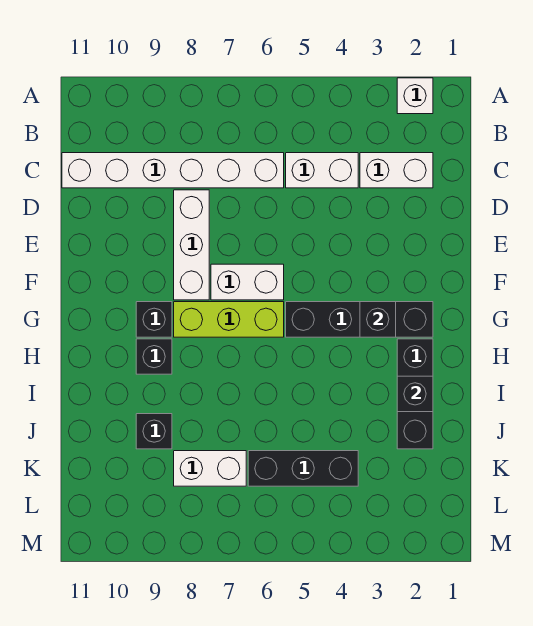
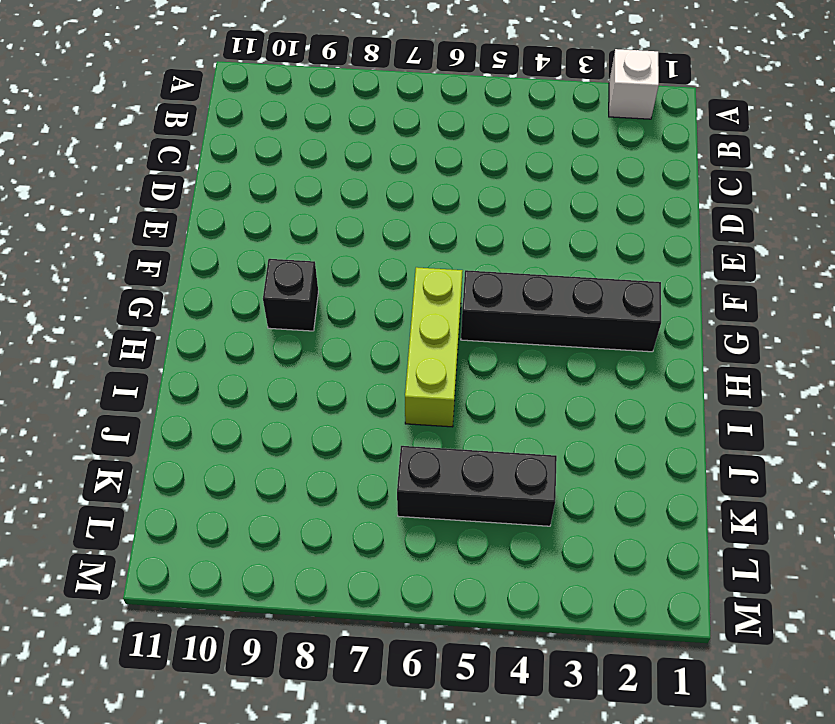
lime brick G6:I6 level 1 -> lime brick G6:G8 level 1
none -> white brick C2:C3 level 1
none -> white brick C4:C5 level 1
none -> white brick C6:C11 level 1

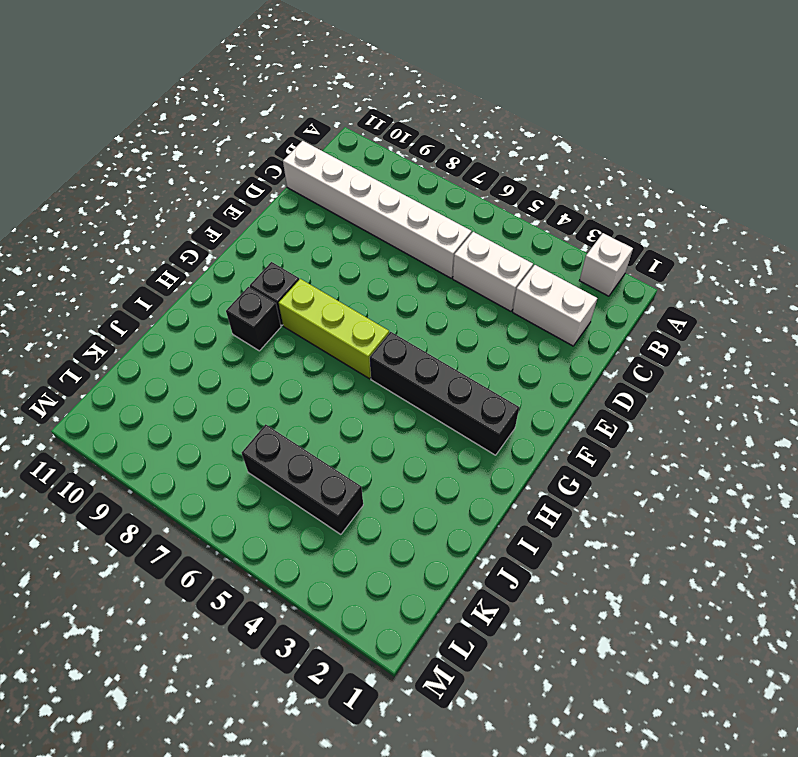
none -> white brick D8:F8 level 1
none -> white brick F6:F7 level 1
none -> black brick H2:J2 level 1

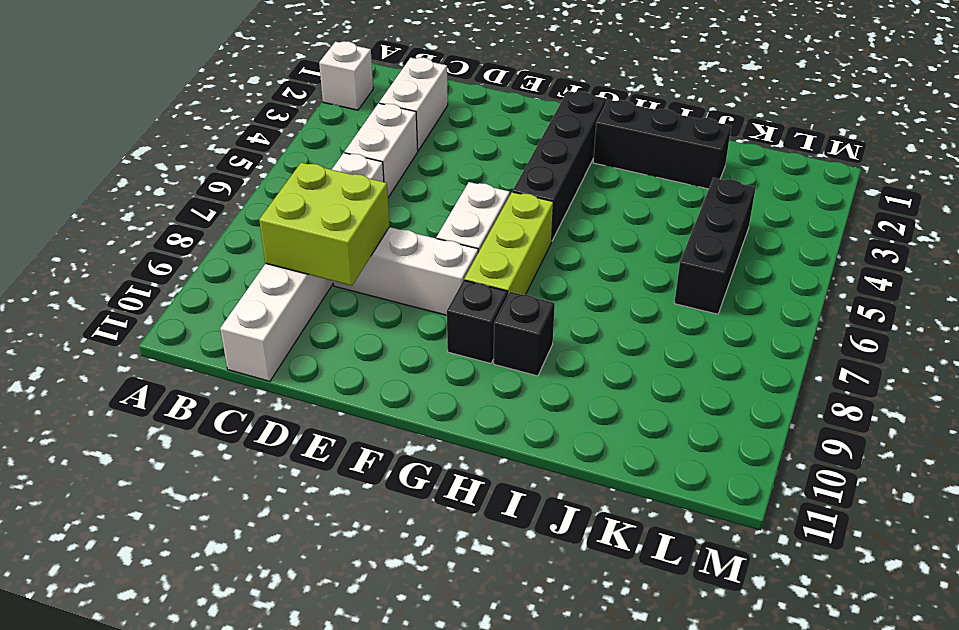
lime brick C8:D9 level 2 -> none
none -> black brick J9 level 1
none -> white brick K7:K8 level 1
none -> black brick G3 level 2

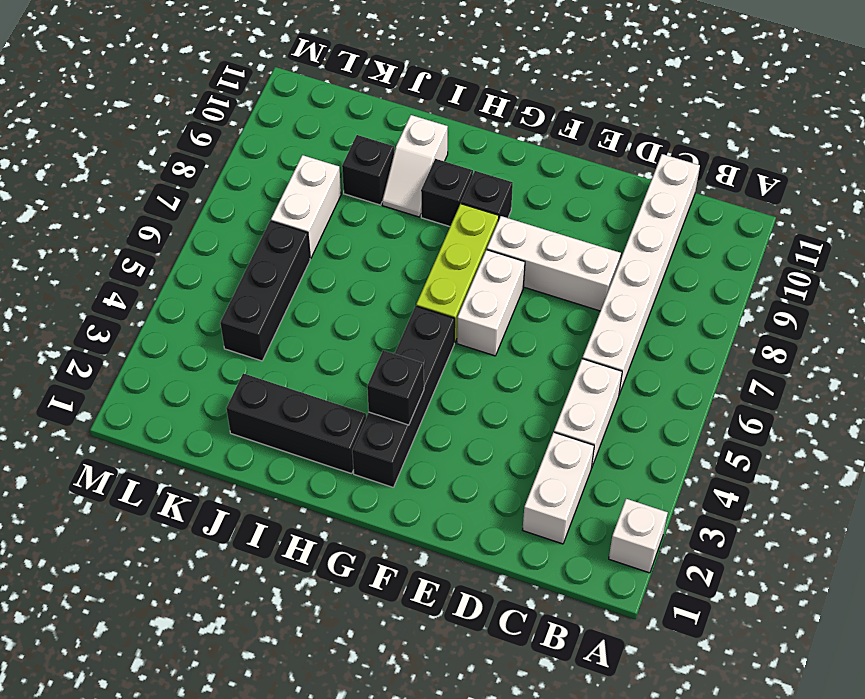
white slope I9:I10 level 1 top 10 -> none
none -> black brick I2 level 2

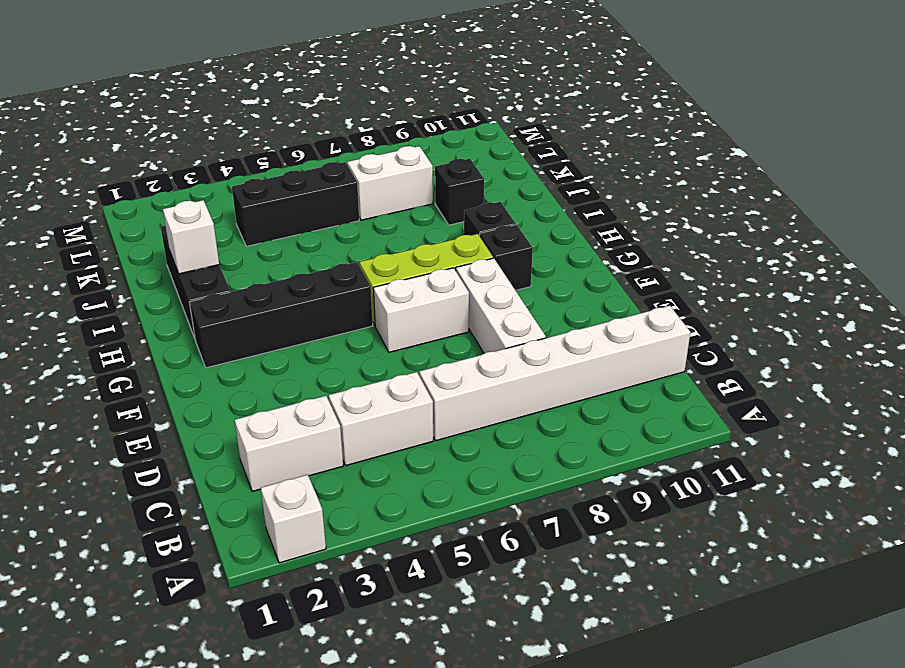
white brick I2 level 2 -> black brick I2 level 2
none -> black brick G3 level 2

